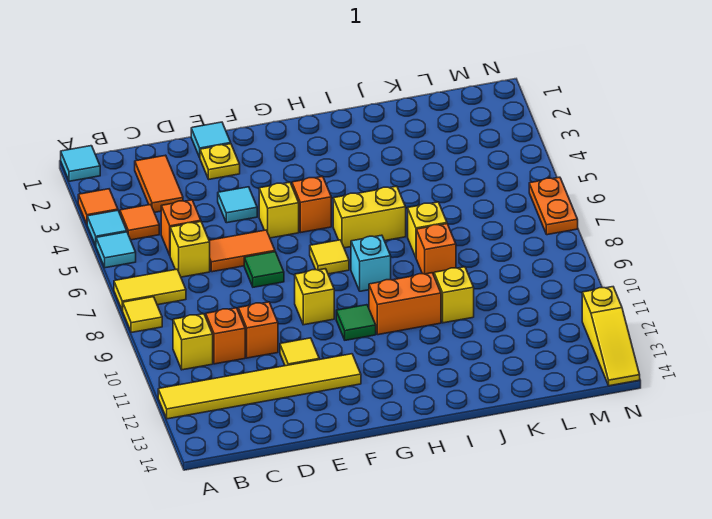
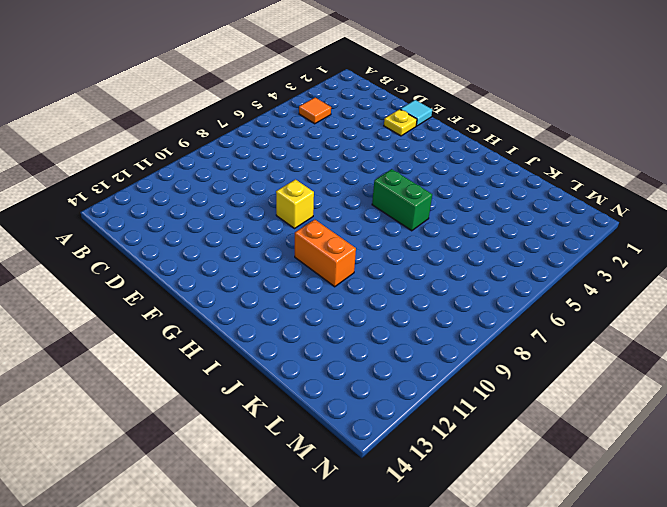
green brick H6:I6 level 1 -> yellow brick H6:I6 level 1
none -> cyan tile A1 level 1
none -> orange tile A3 level 1
none -> cyan tile A4 level 1
none -> cyan tile A5 level 1

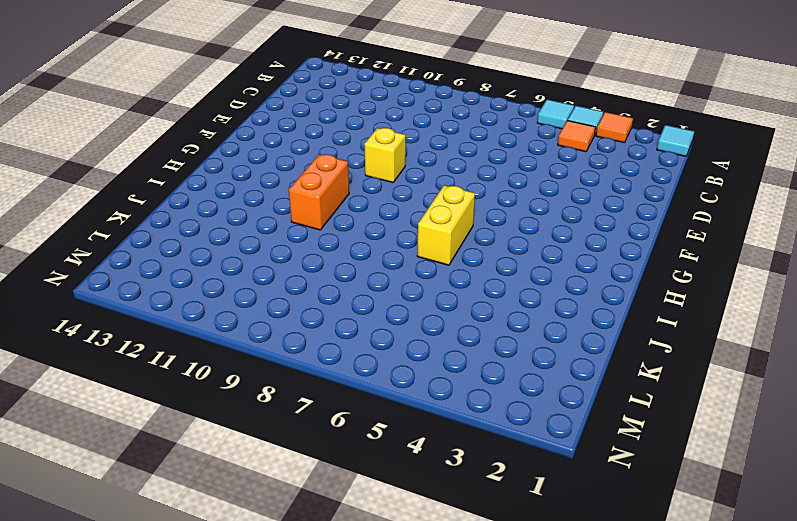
none -> yellow tile A7:B7 level 1
none -> yellow tile A8 level 1
none -> yellow tile A12:F12 level 1
none -> yellow brick B10 level 1

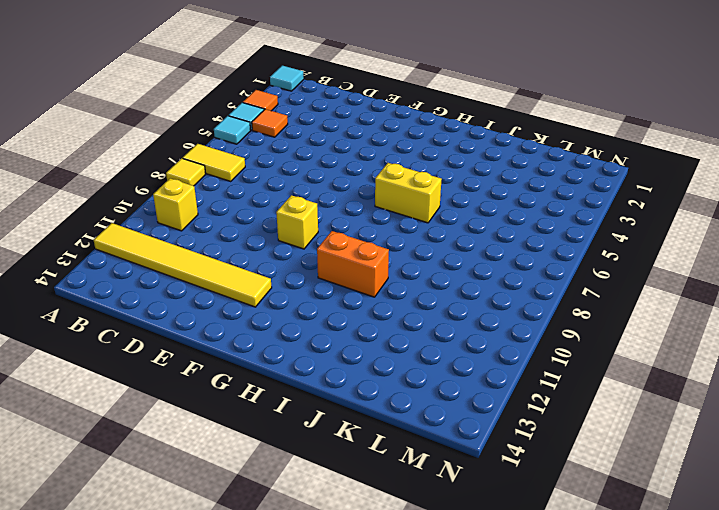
none -> orange tile C2:C3 level 1
none -> orange brick C5 level 1
none -> yellow brick C6 level 1
none -> orange brick C10 level 1

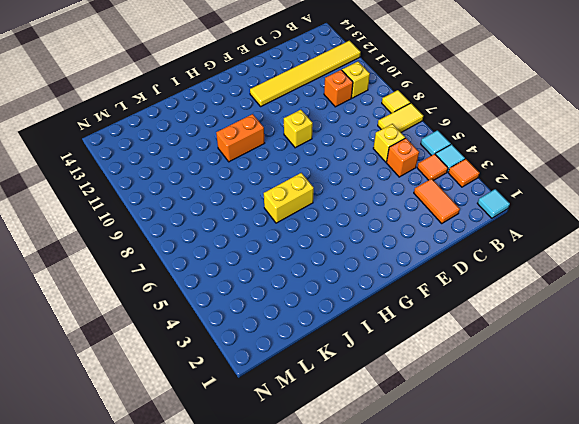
none -> orange tile D6:E6 level 1
none -> orange brick D10 level 1
none -> cyan tile E1 level 1
none -> yellow plate E2 level 1

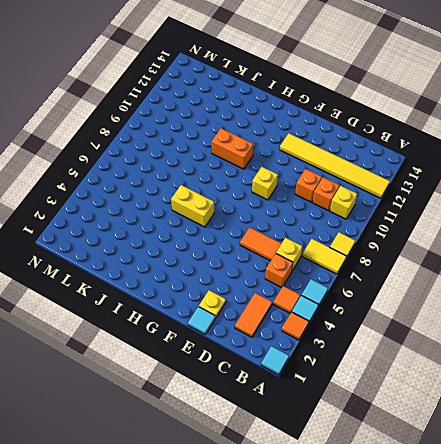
none -> cyan tile E4 level 1
none -> green tile E7 level 1
none -> yellow tile E11 level 1
none -> yellow brick F5 level 1

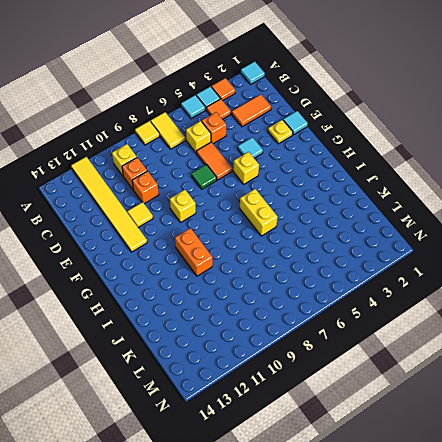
none -> orange brick G5 level 1
none -> yellow tile G7 level 1
none -> green tile G10 level 1
none -> cyan brick H8 level 1

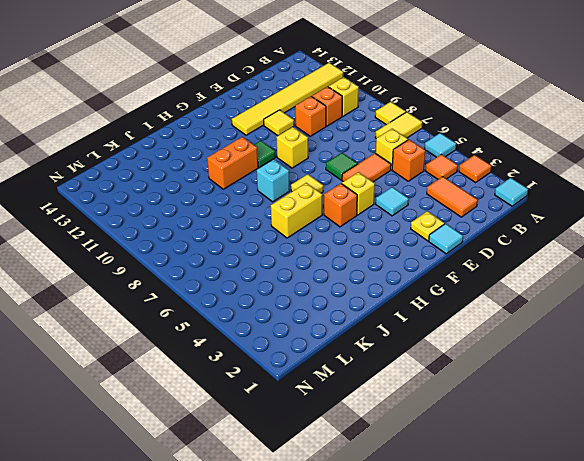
none -> cyan tile A4 level 1
none -> yellow brick J7 level 1
none -> orange brick J8 level 1
none -> yellow brick J10 level 1

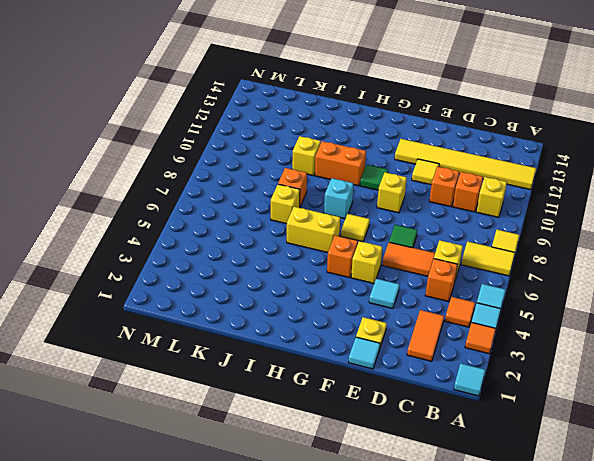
none -> orange plate N6:N7 level 1
none -> yellow slope N12:N14 level 1 top 12

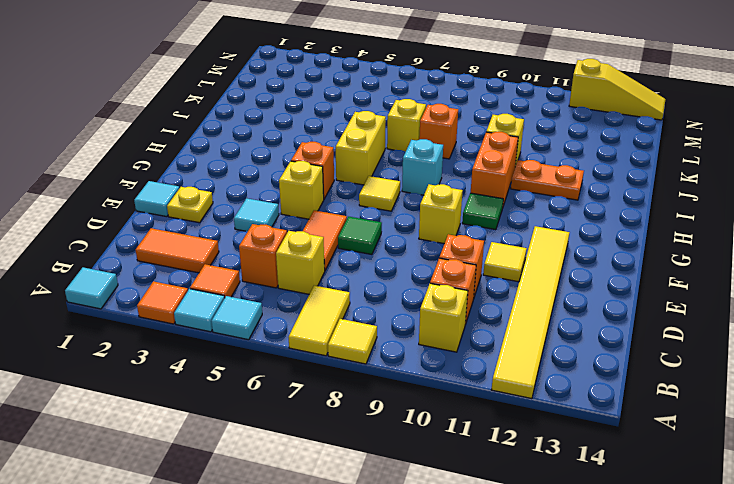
orange plate I11:I12 level 1 -> orange plate N6:N7 level 1

